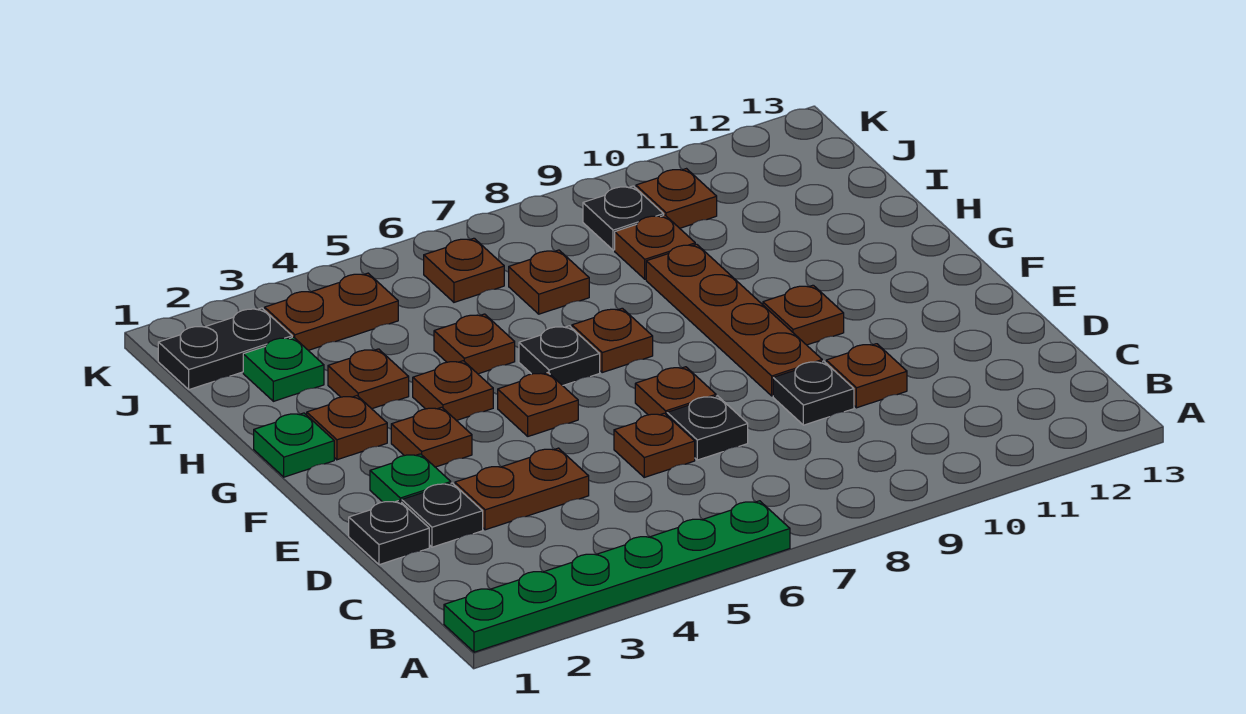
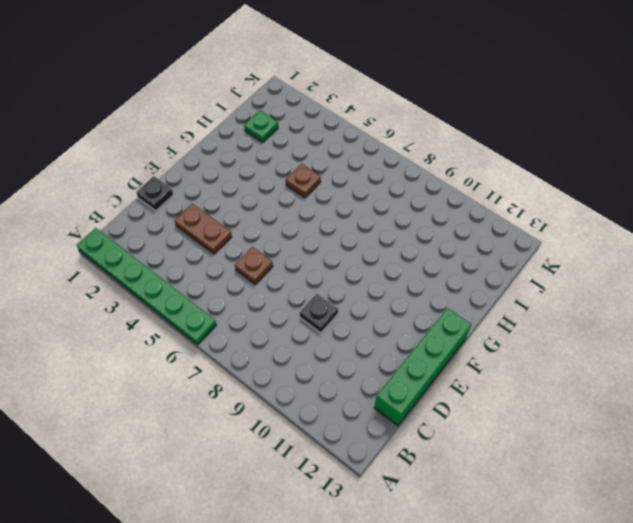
green brick C13:F13 level 1 -> none
none -> black plate D2 level 1
none -> black plate D7 level 1
none -> brown plate D10 level 1

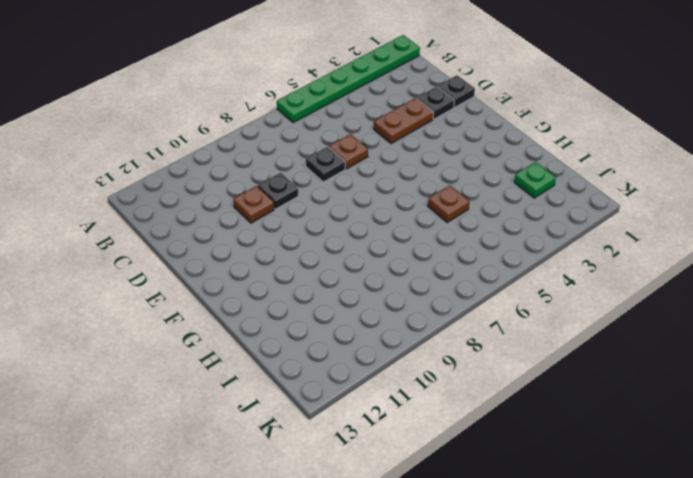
none -> green plate E2 level 1
none -> brown plate E7 level 1
none -> brown plate E9:H9 level 1

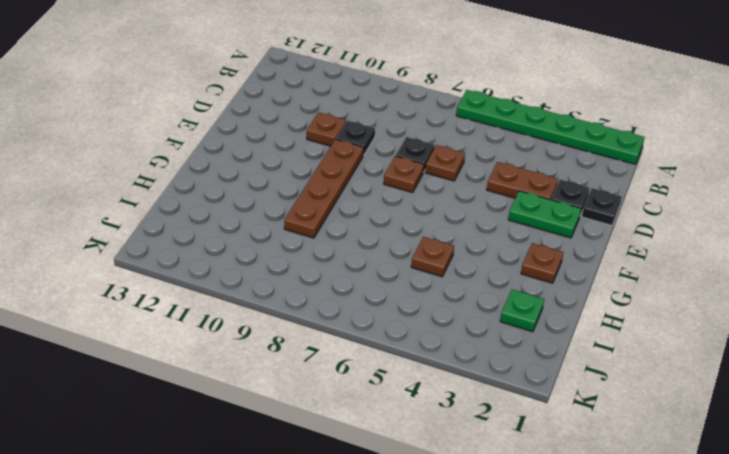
green plate E2:E3 level 1 -> green plate E2 level 1
none -> brown plate F3 level 1
none -> brown plate F5 level 1
none -> brown plate F10 level 1

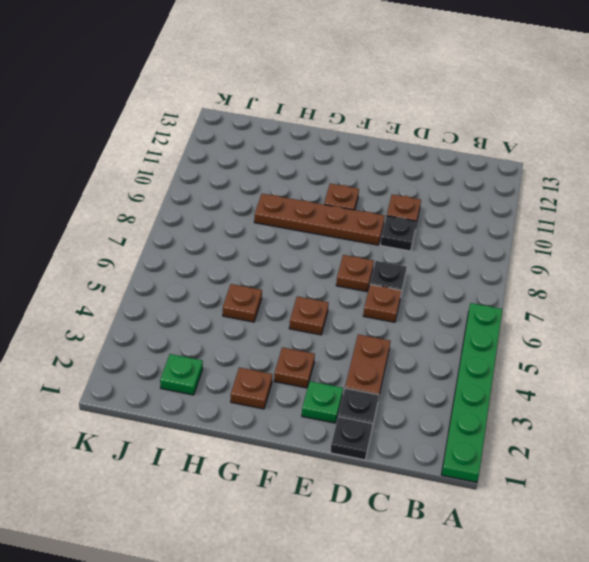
none -> green plate G1 level 1
none -> brown plate G4 level 1
none -> black plate G6 level 1

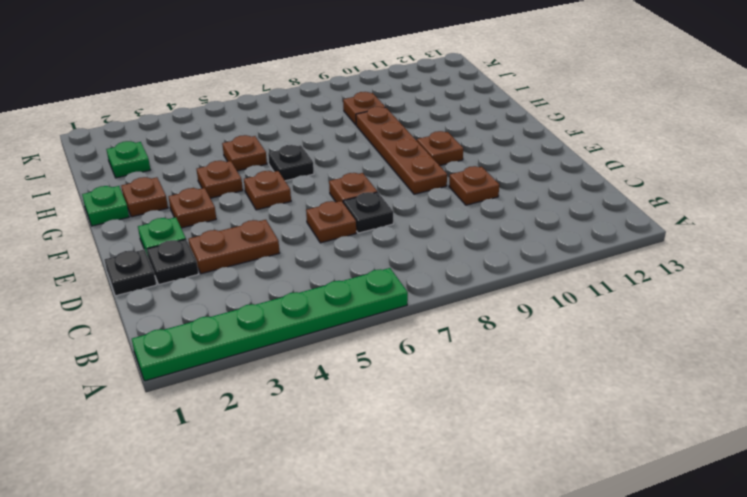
none -> black plate D9 level 1
none -> brown plate G7 level 1
none -> brown plate H3 level 1

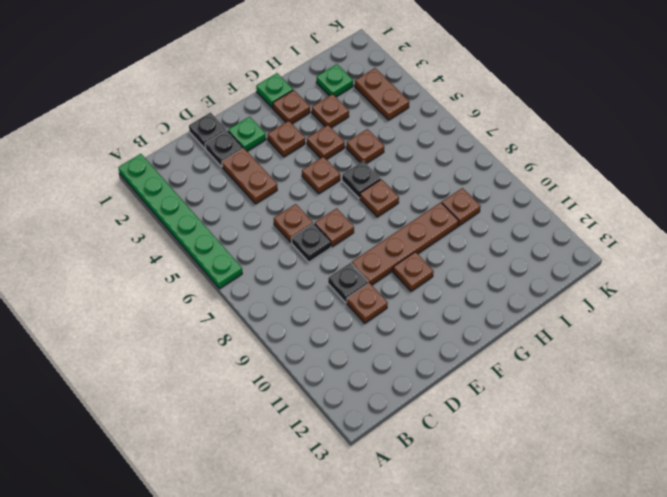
none -> brown plate I7 level 1
none -> black plate J1:J2 level 1
none -> brown plate J6 level 1

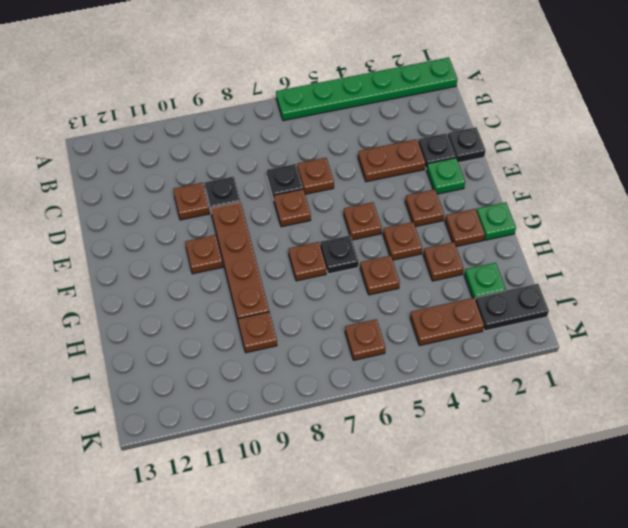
none -> brown plate I7 level 1
none -> black plate J9 level 1
none -> brown plate J10 level 1

